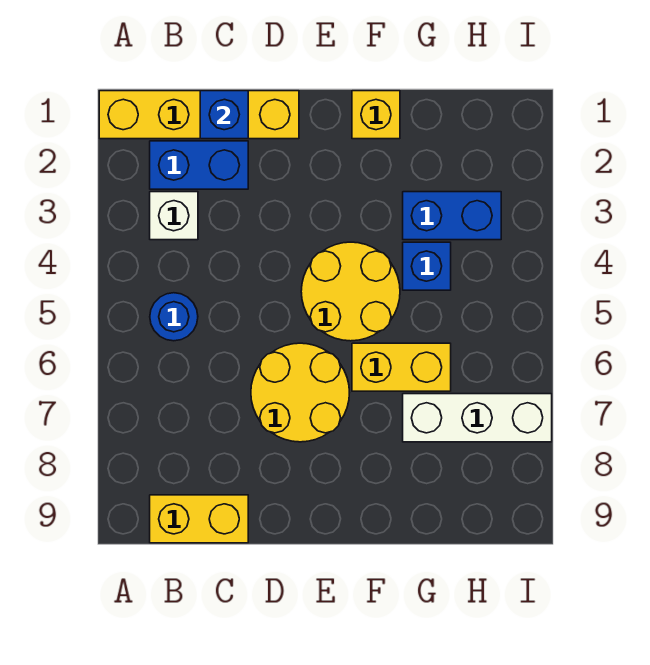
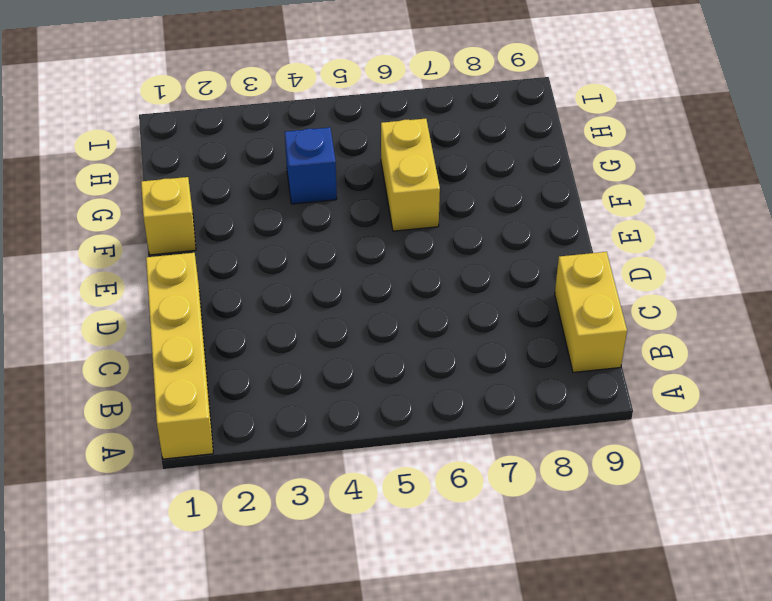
none -> blue brick B2:C2 level 1
none -> white brick B3 level 1
none -> blue round brick B5 level 1

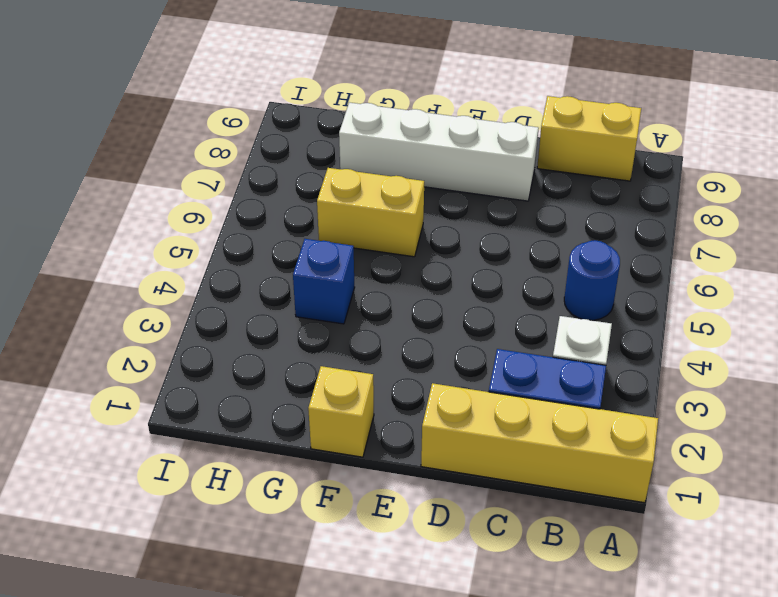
white brick D8:G8 level 1 -> none
none -> yellow round brick D6:E7 level 1
none -> yellow round brick E4:F5 level 1
none -> blue brick G3:H3 level 1

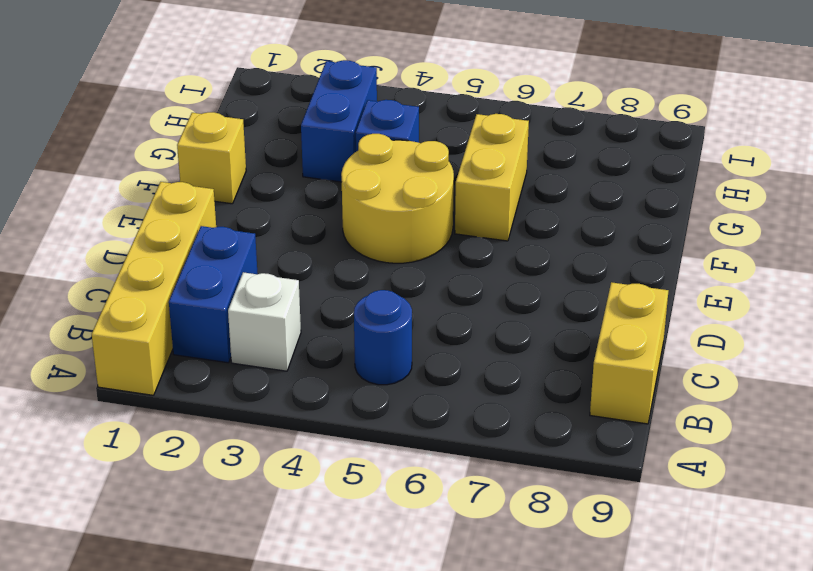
none -> yellow round brick D6:E7 level 1
none -> white brick G7:I7 level 1
none -> blue brick C1 level 2

